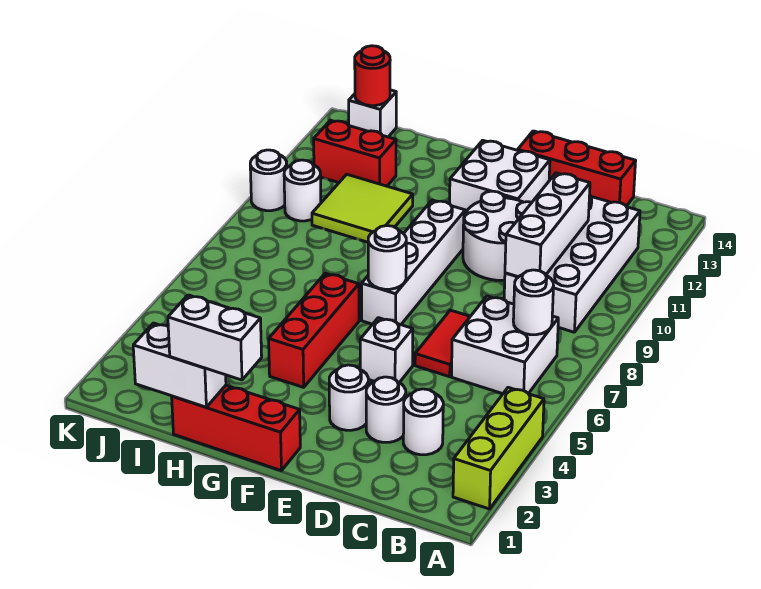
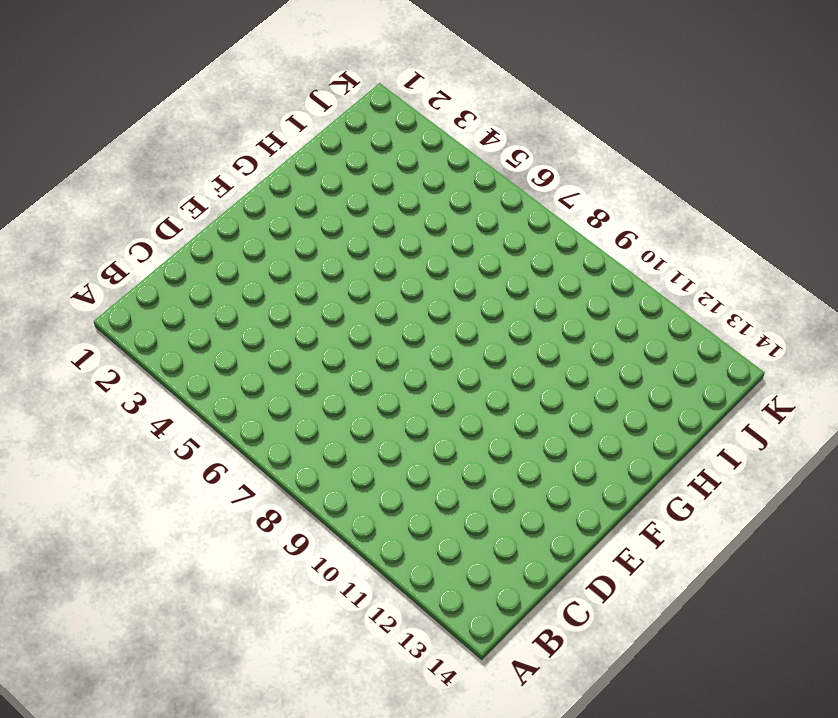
none -> lime brick A2:A4 level 1
none -> white brick B6:C7 level 1
none -> white brick B9:C12 level 1

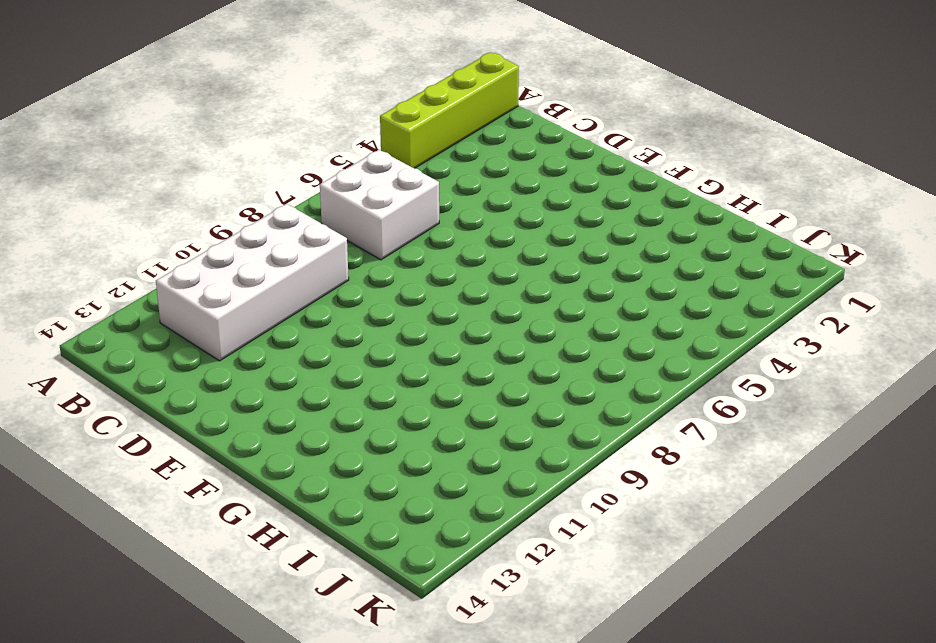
lime brick A1:A4 level 1 -> lime brick A2:A4 level 1
none -> white round brick C3 level 1
none -> red brick C14:E14 level 1
none -> white round brick D3 level 1

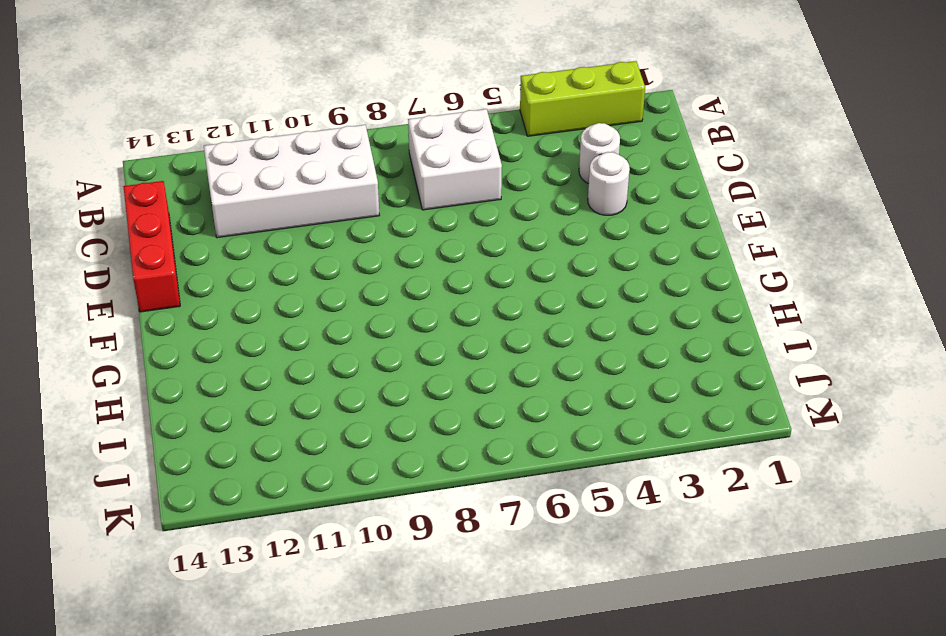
none -> red tile D6:D7 level 1
none -> white round brick D10:E11 level 1
none -> white round brick E3 level 1

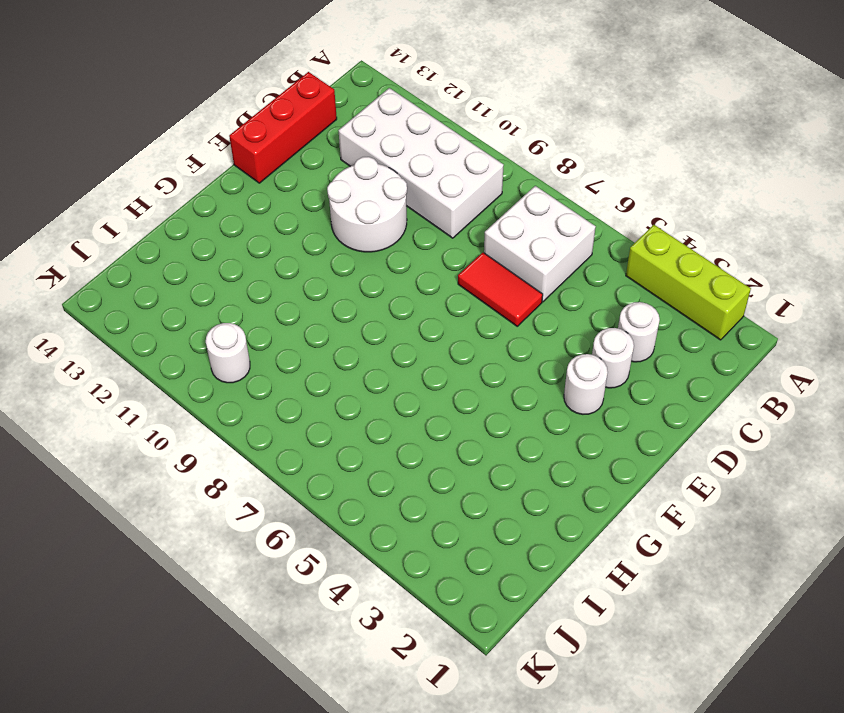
none -> white brick E5 level 1
none -> white brick E12:F13 level 1
none -> red brick F1:H1 level 1

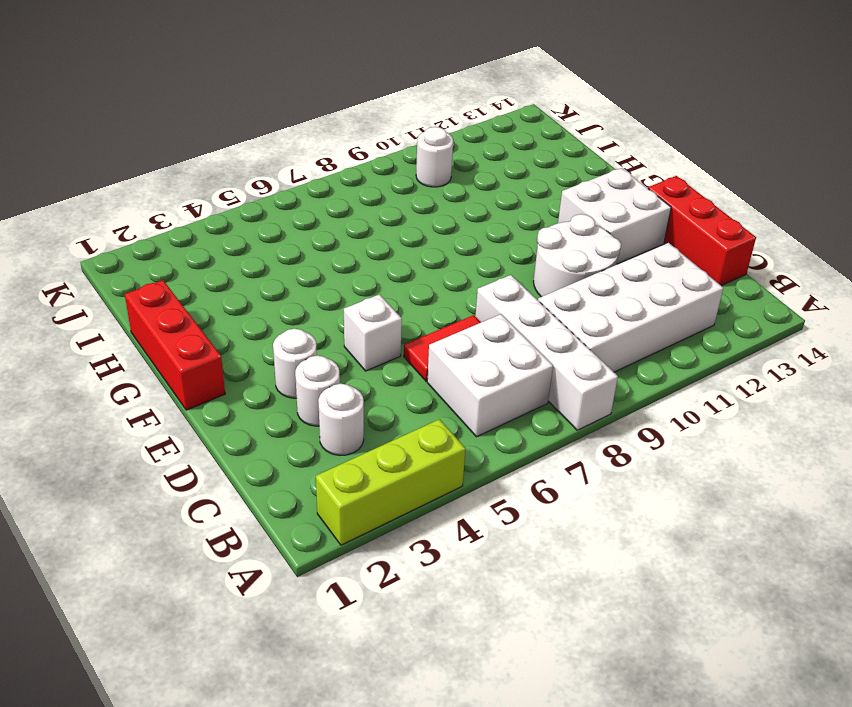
white brick A8:D8 level 1 -> white brick F7:F10 level 1
none -> red brick G4:G6 level 1
none -> lime tile H10:I11 level 1
none -> red brick I12:J12 level 1

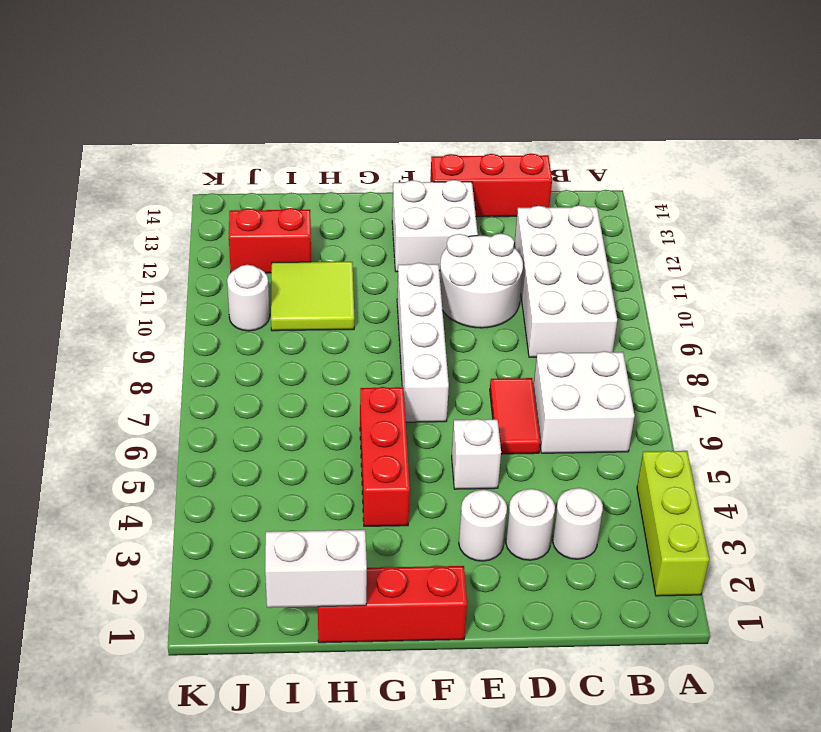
none -> white brick J14 level 1
none -> white round brick K10 level 1
none -> white round brick B7 level 2

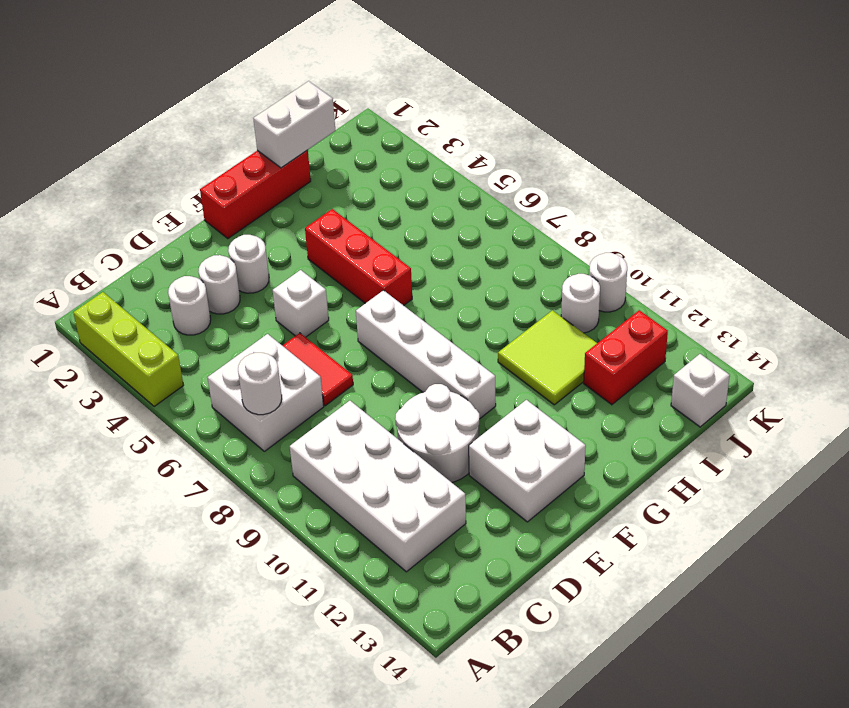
none -> red brick C14:E14 level 1
none -> white brick C9:C11 level 2
none -> white round brick F7 level 2

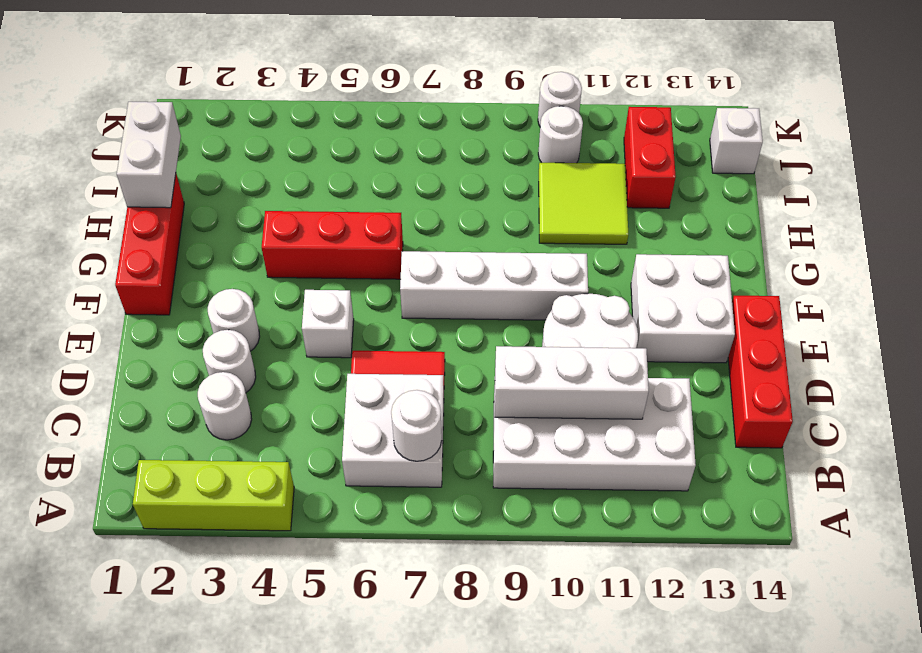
none -> white round brick F7 level 2
none -> red round brick J14 level 2
none -> white brick G1:H1 level 3

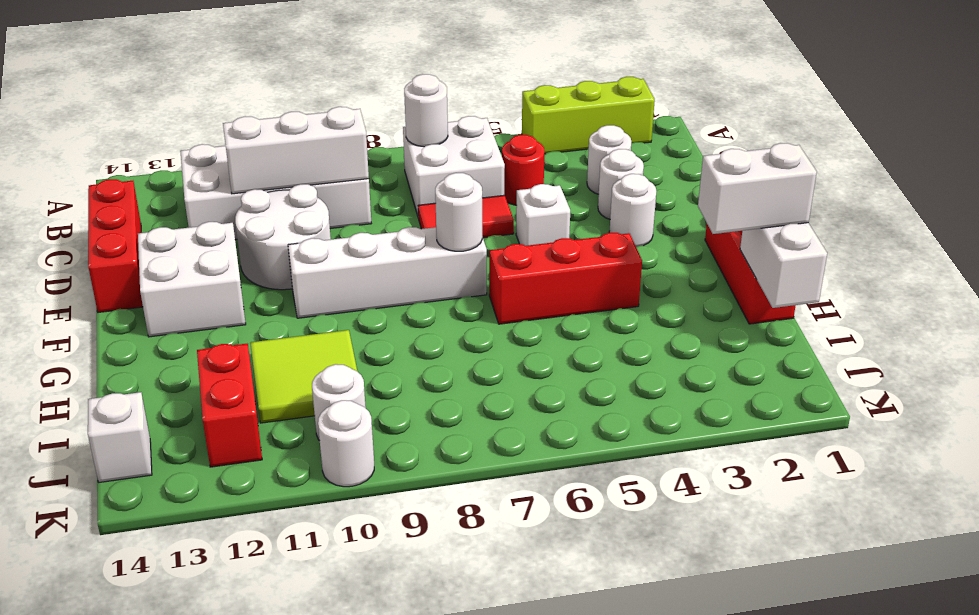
red round brick C5 level 1 -> red round brick J14 level 2
white brick H1:H2 level 3 -> white brick G1:H1 level 3

